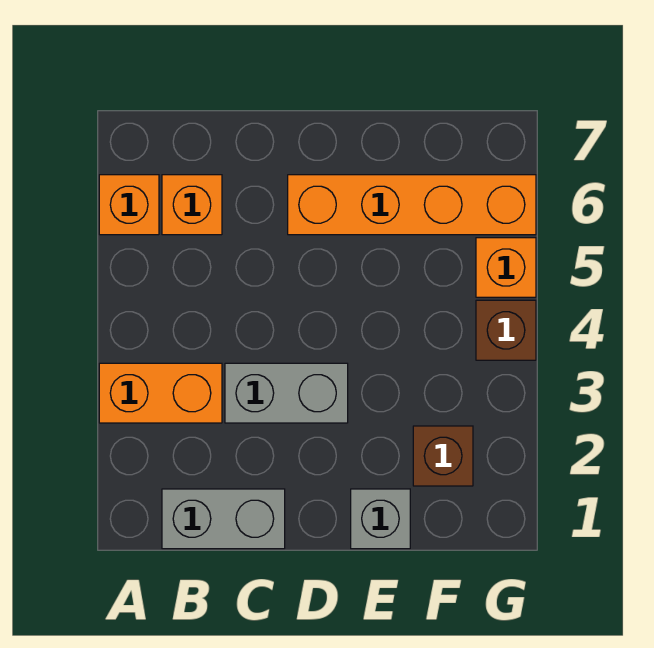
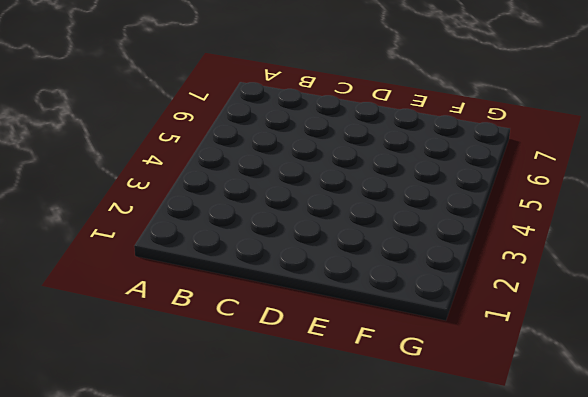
none -> orange brick A3:B3 level 1
none -> orange brick A6 level 1

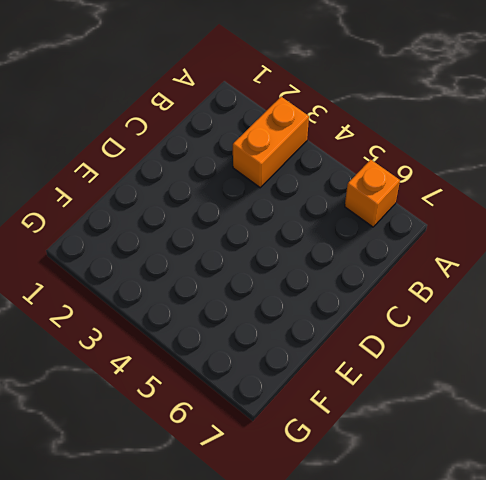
none -> grey brick B1:C1 level 1
none -> orange brick B6 level 1

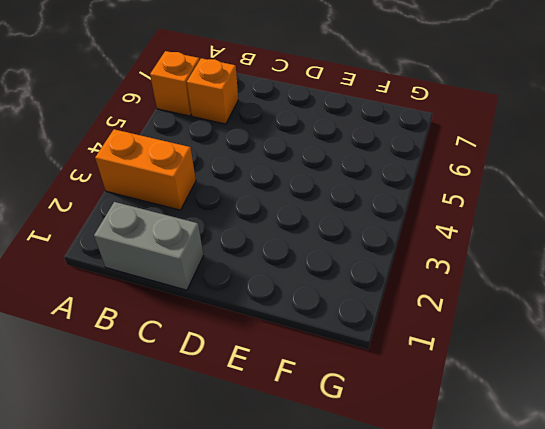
none -> grey brick C3:D3 level 1
none -> orange brick D6:G6 level 1

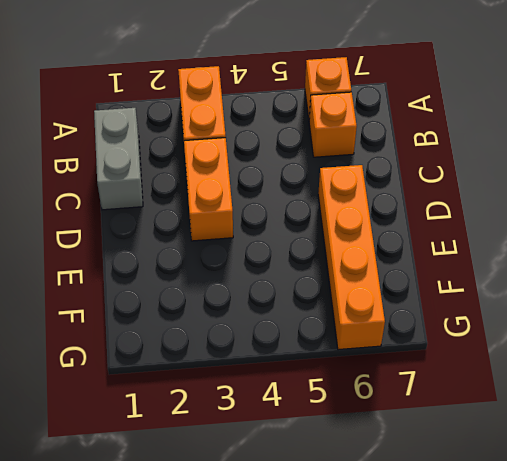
orange brick C3:D3 level 1 -> grey brick C3:D3 level 1
none -> grey brick E1 level 1
none -> brown brick F2 level 1

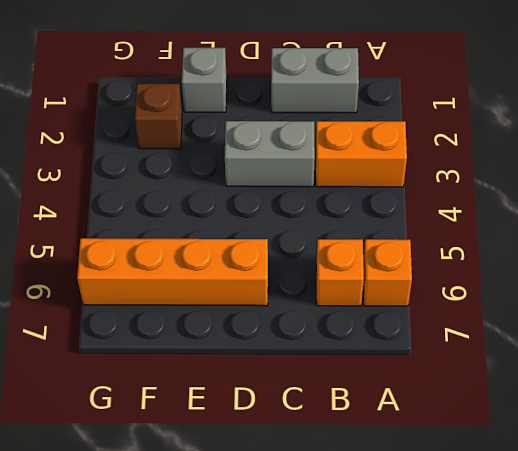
none -> brown brick G4 level 1
none -> orange brick G5 level 1

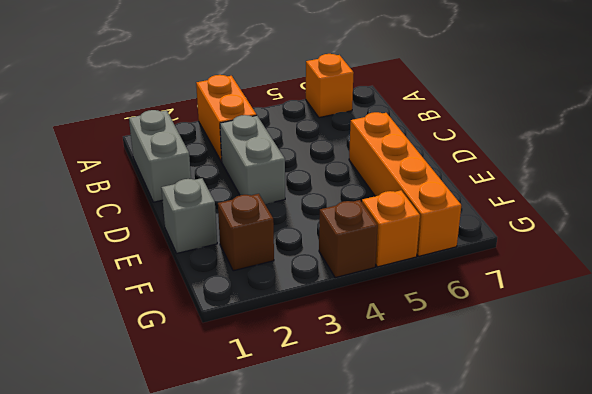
none -> orange brick B6 level 1

